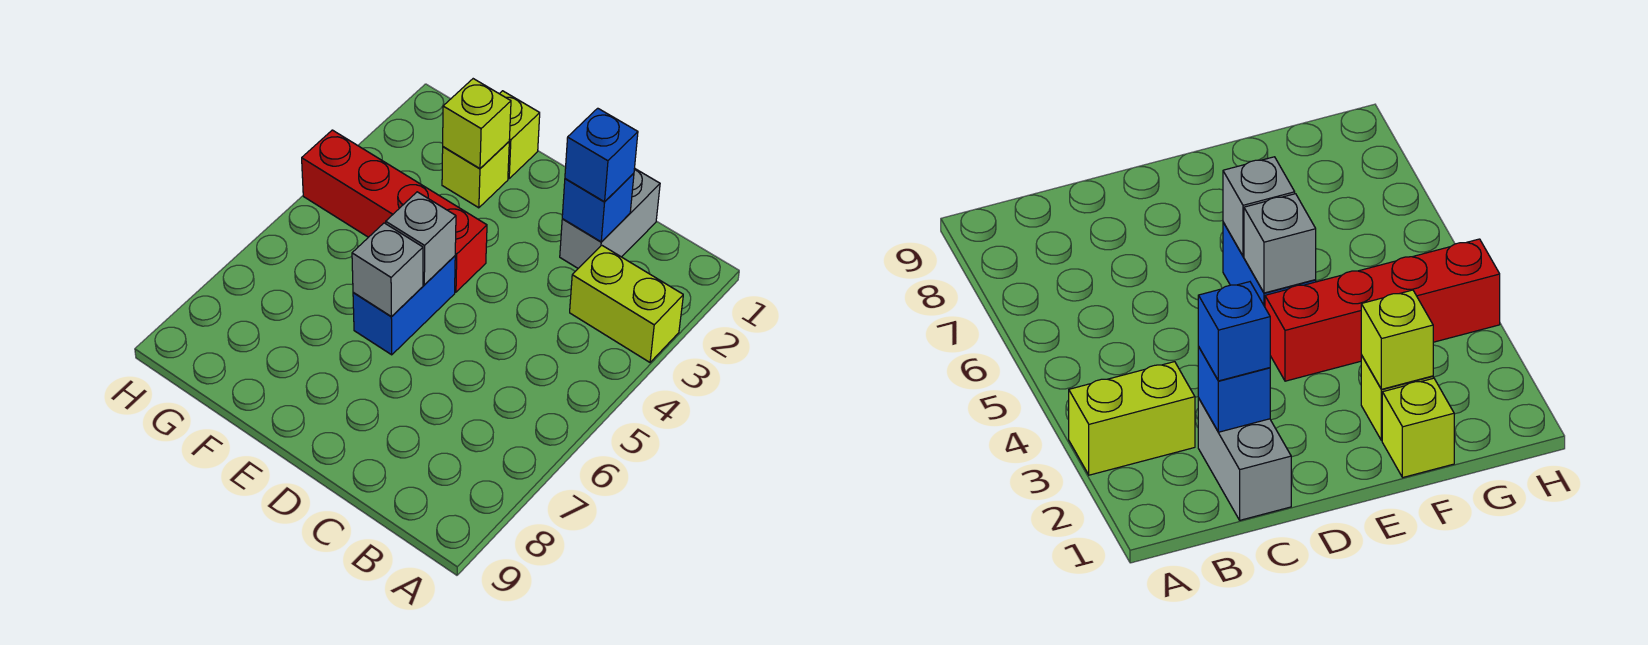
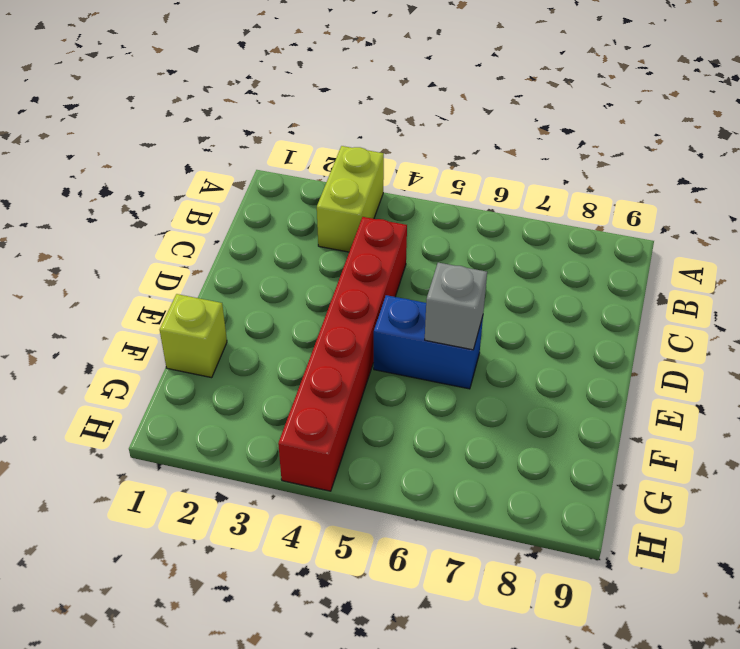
red brick C4:H4 level 1 -> red brick E4:H4 level 1
none -> grey brick C1:C2 level 1
none -> lime brick F2 level 1

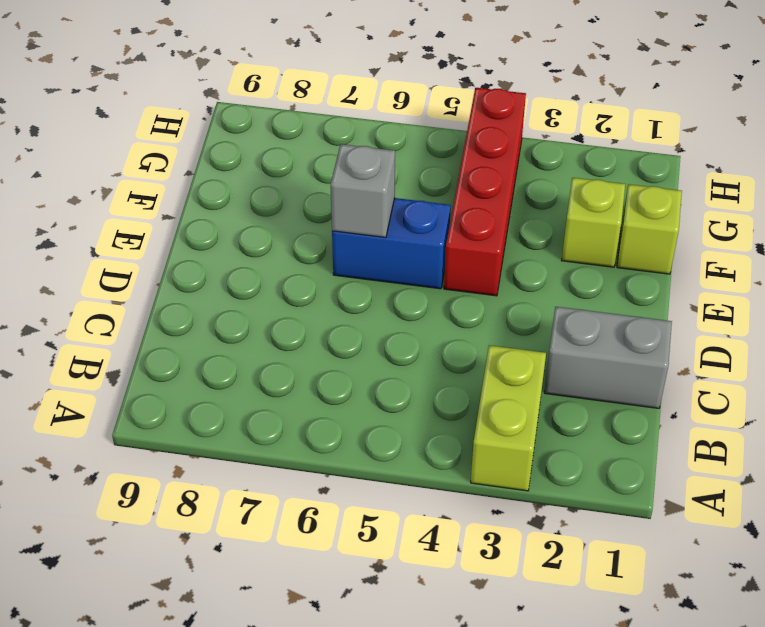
none -> blue brick C2 level 2
none -> grey brick E5 level 2

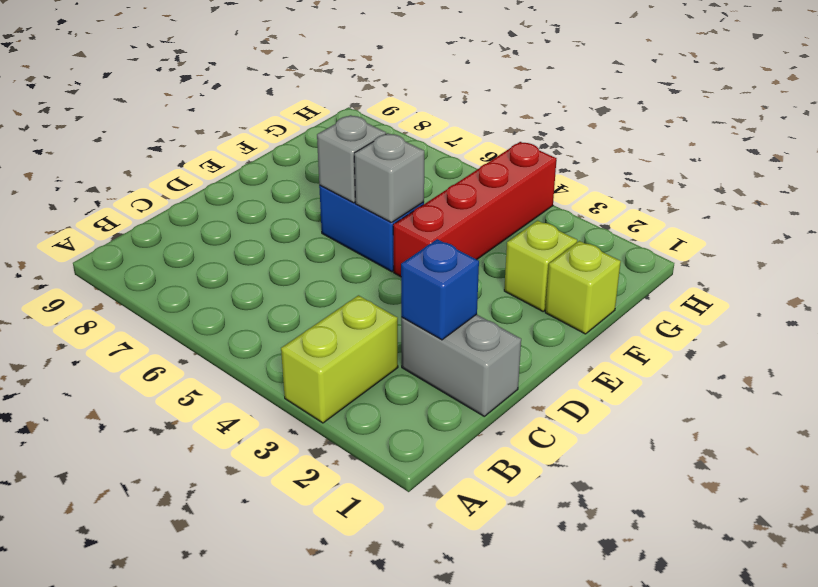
none -> lime brick F2 level 2
none -> blue brick C2 level 3

